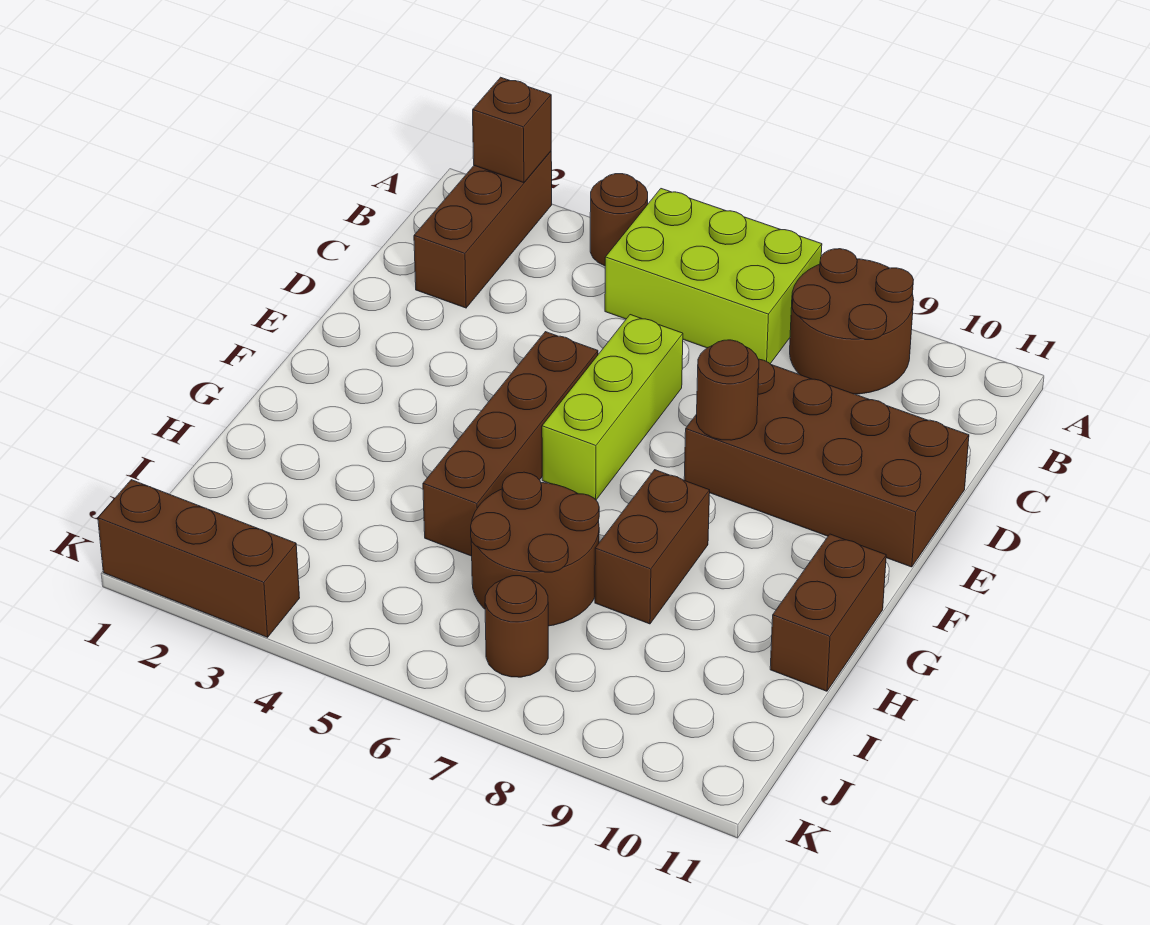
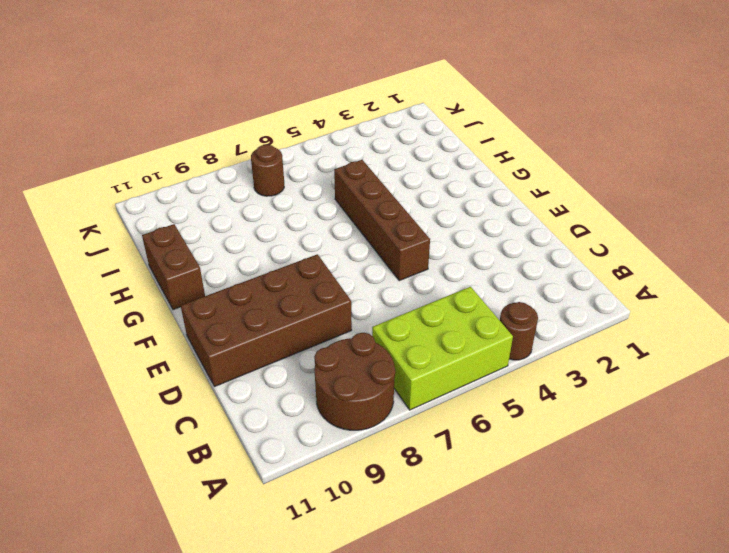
none -> brown brick A2:C2 level 1
none -> lime brick D6:F6 level 1
none -> brown brick G8:H8 level 1

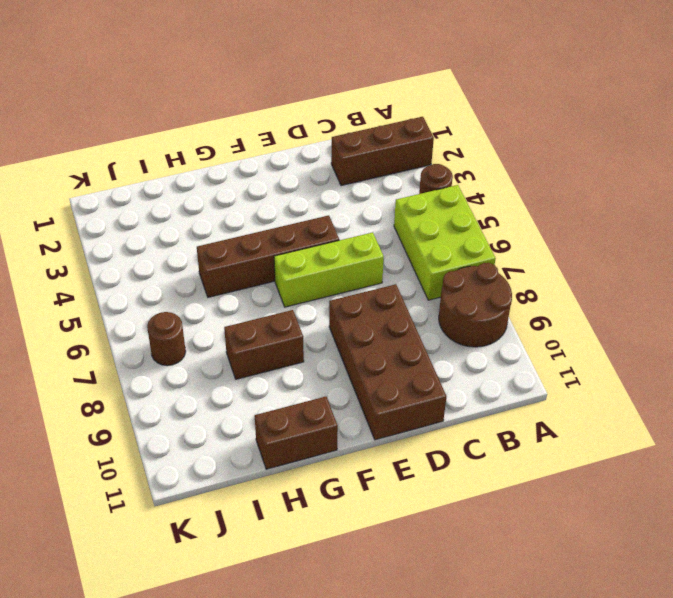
none -> brown round brick H6:I7 level 1
none -> brown brick K1:K3 level 1
none -> brown brick A2 level 2

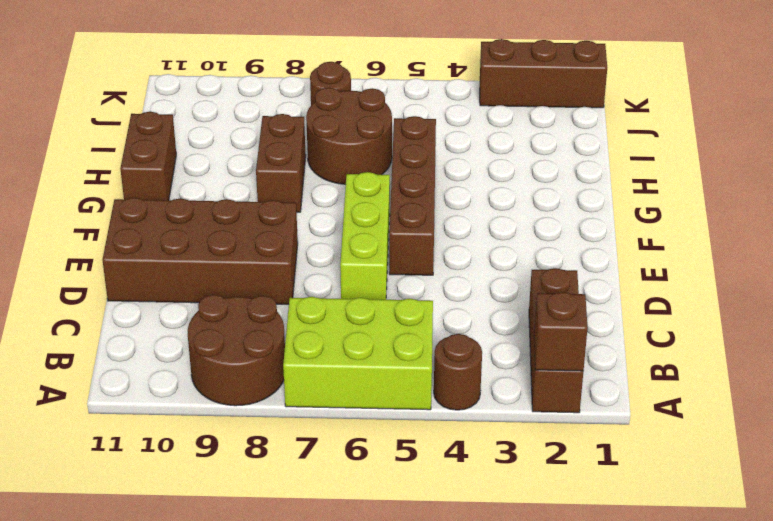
none -> brown round brick E8 level 2

